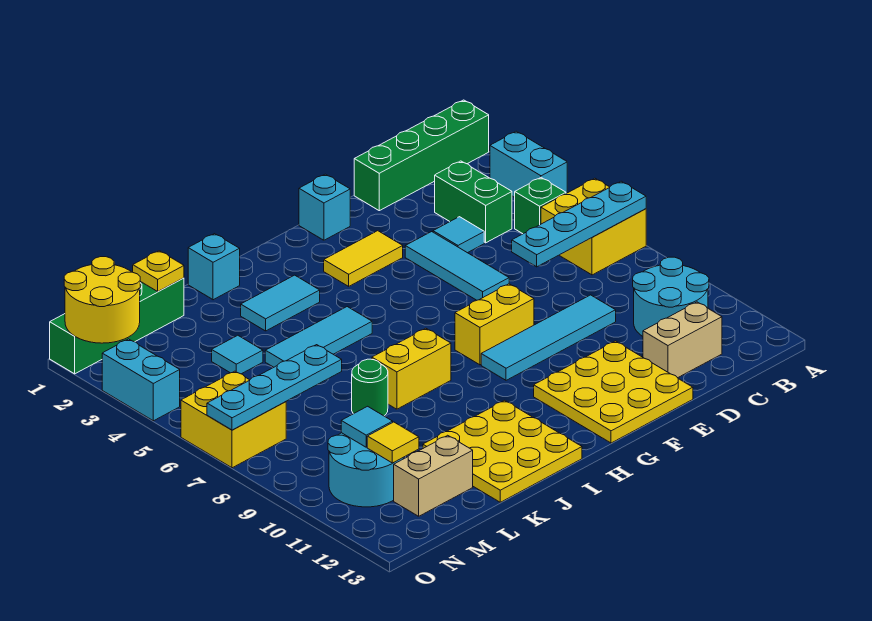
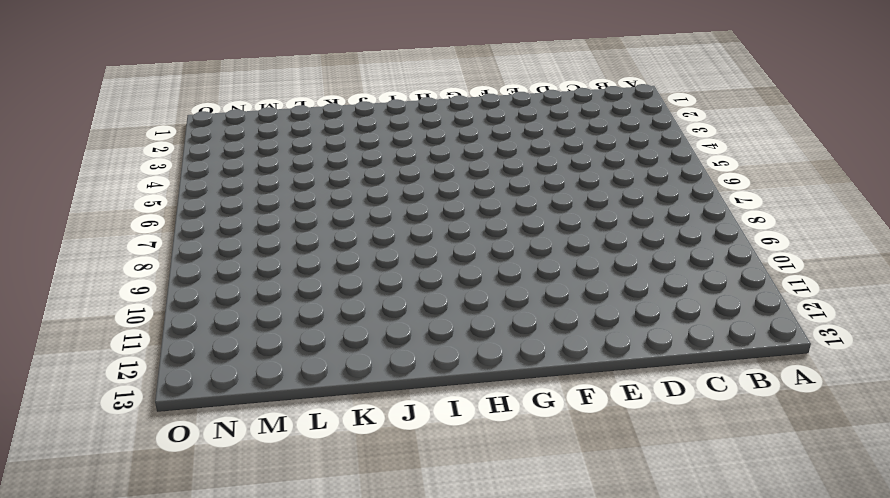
none -> green brick A1:D1 level 1
none -> cyan brick A3:A4 level 1
none -> yellow brick A6:B7 level 1
none -> green brick B5 level 1

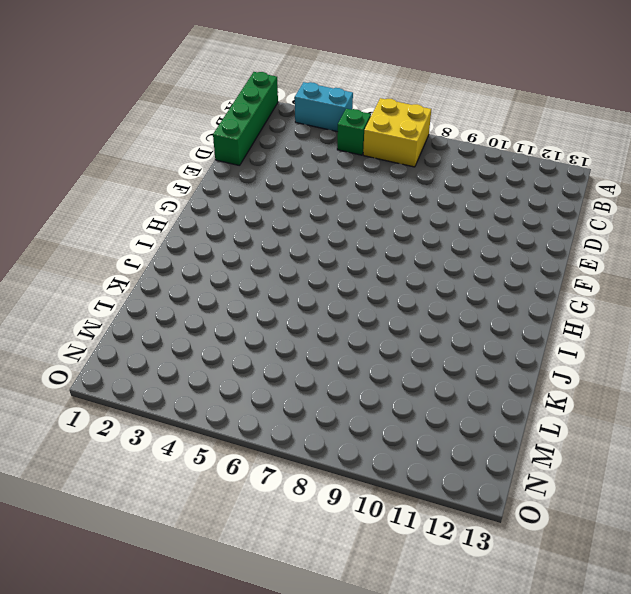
none -> cyan round brick B10:C11 level 1
none -> green brick C3:C4 level 1
none -> tan brick C12:D12 level 1
none -> cyan tile D4 level 1

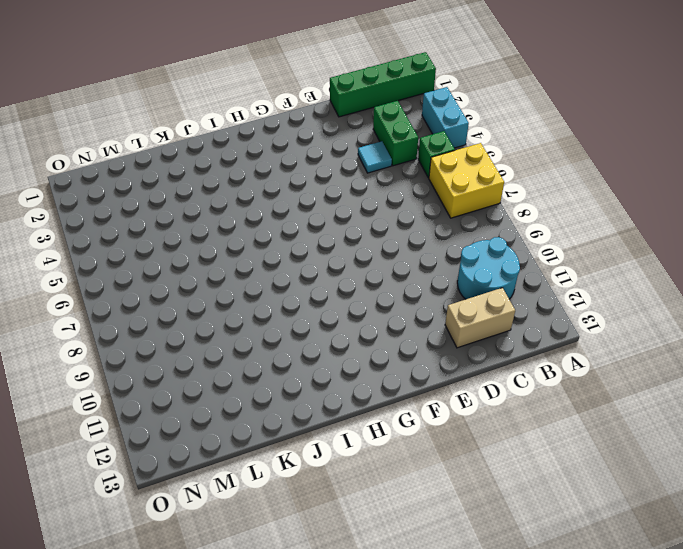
none -> cyan tile D9:G9 level 1
none -> cyan tile E4:E6 level 1
none -> yellow plate E11:G13 level 1
none -> cyan brick F1 level 1

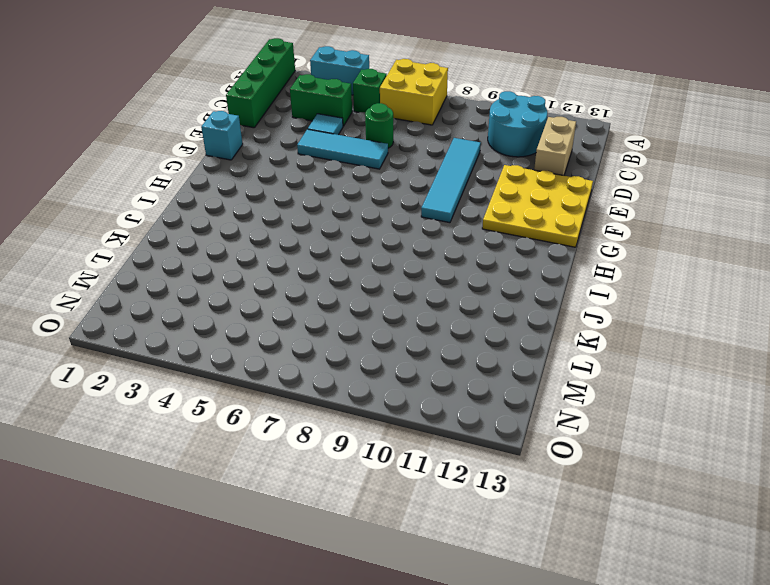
green round brick D6 level 1 -> green round brick K8 level 1
none -> yellow tile F3:G3 level 1
none -> yellow brick F8:G8 level 1
none -> cyan tile I3:J3 level 1
none -> cyan tile I5:K5 level 1

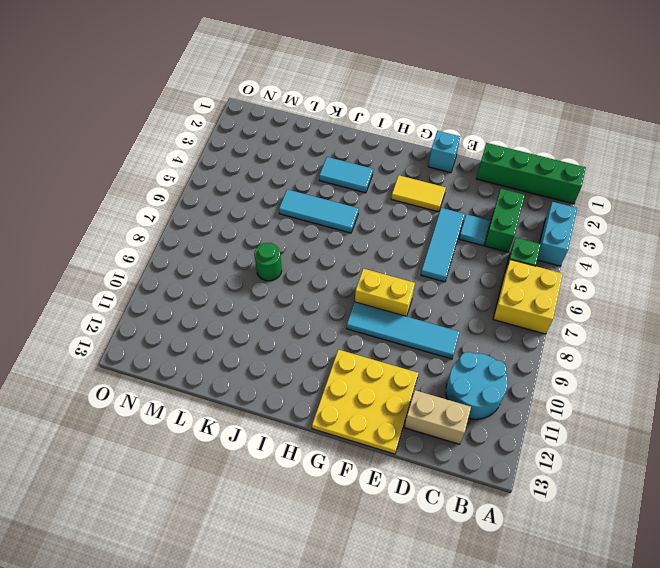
none -> yellow brick I8:J8 level 1
none -> yellow plate I11:K13 level 1
none -> cyan brick J1 level 1
none -> green brick L1:O1 level 1

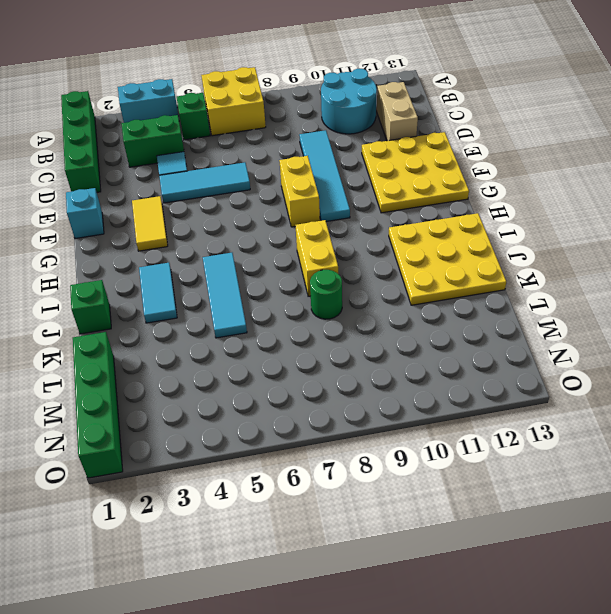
green brick J1 level 1 -> cyan brick J1 level 1
none -> cyan tile L4 level 1
none -> tan brick L12:M12 level 1
none -> cyan round brick M10:N11 level 1
none -> yellow brick N6:O7 level 1

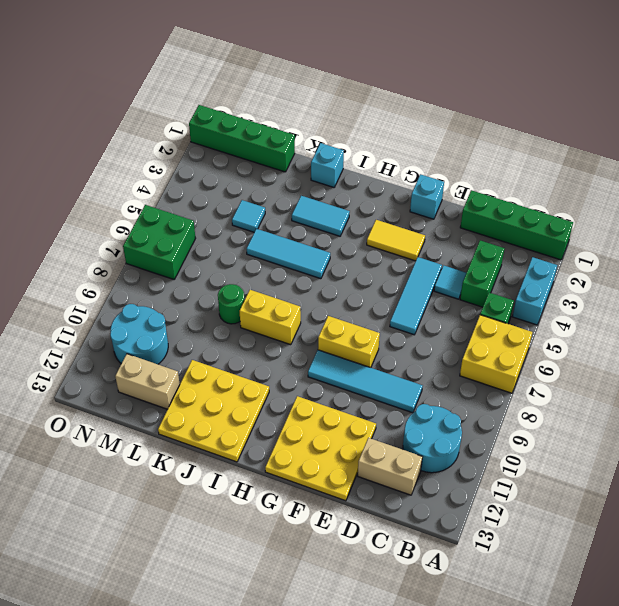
green brick N6:O7 level 1 -> yellow brick N6:O7 level 1
none -> cyan brick O3:O4 level 1
none -> cyan plate A7:D7 level 2
none -> yellow plate L1 level 2
none -> cyan plate L7:O7 level 2

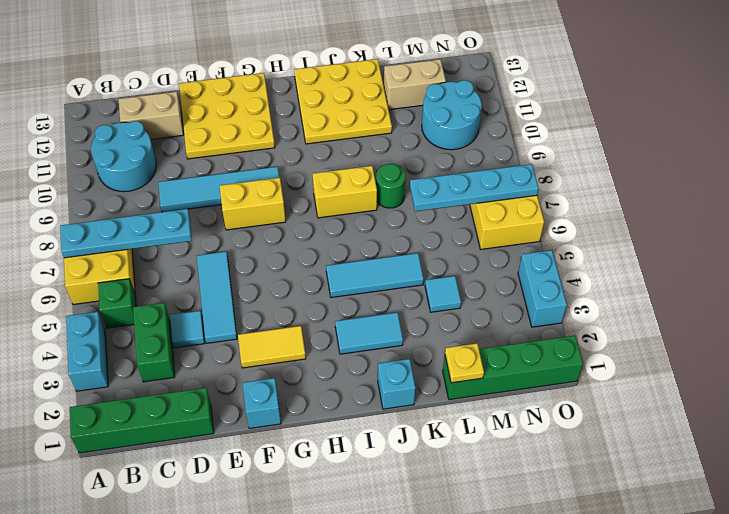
none -> cyan tile M10 level 2
none -> yellow tile M11 level 2
none -> yellow round brick N1:O2 level 2

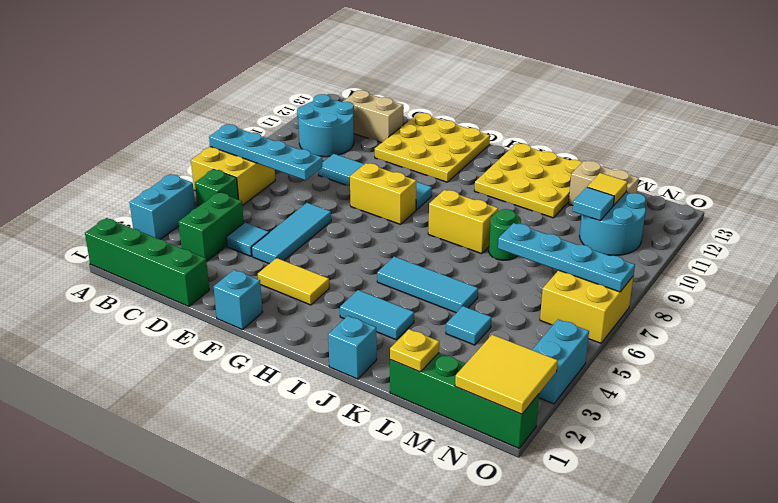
yellow tile N1:O2 level 2 -> yellow round brick N1:O2 level 2

